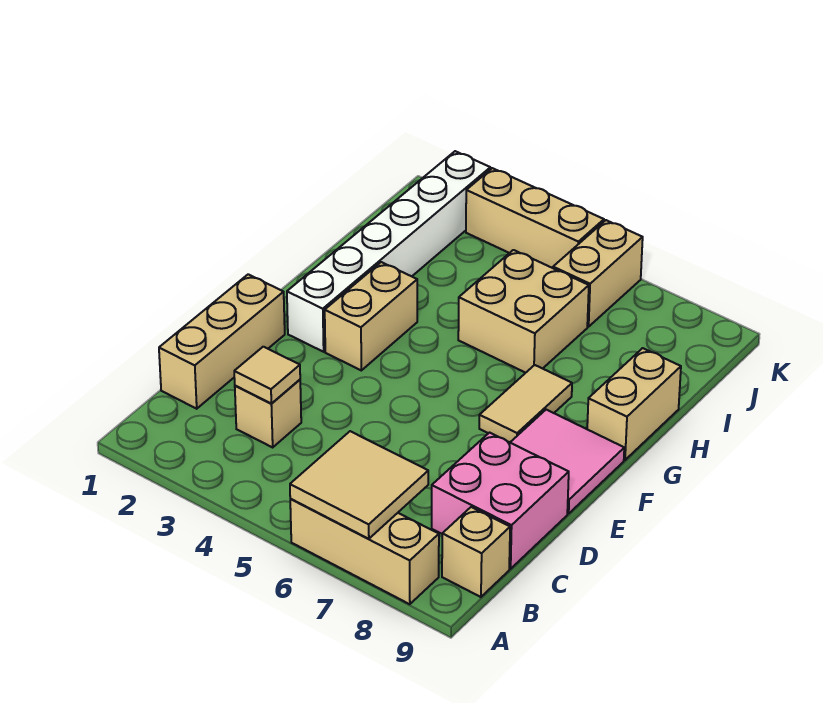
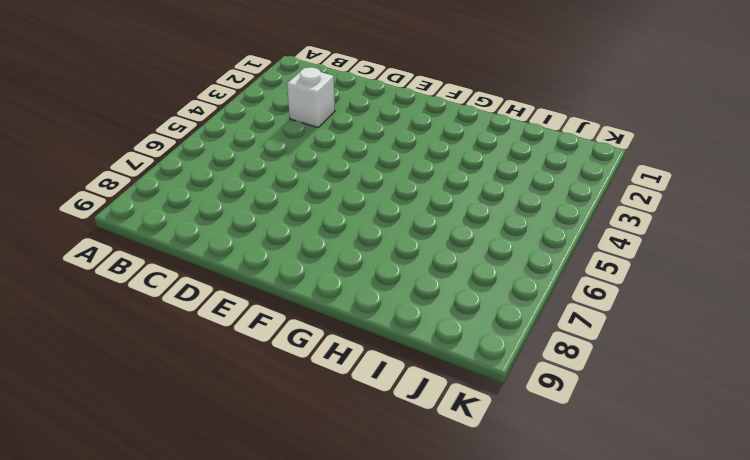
white brick C3 level 1 -> tan brick C3 level 1
none -> tan brick A6:A8 level 1
none -> tan brick B9 level 1
none -> tan brick C1:E1 level 1

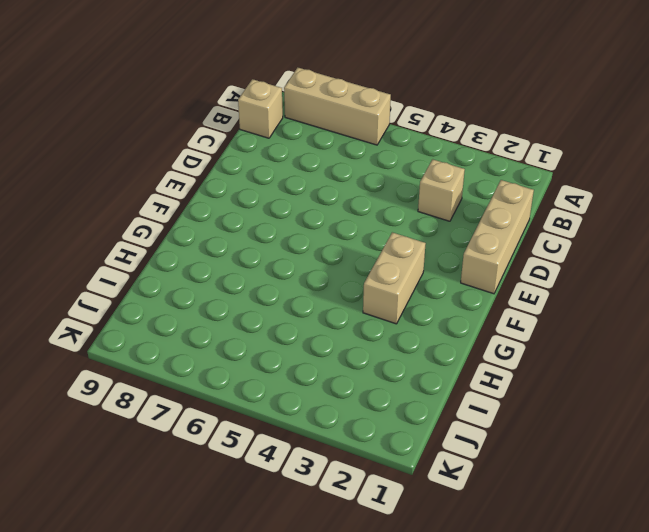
none -> pink brick C8:D9 level 1
none -> pink tile E8:F9 level 1
none -> white brick F2:K2 level 1

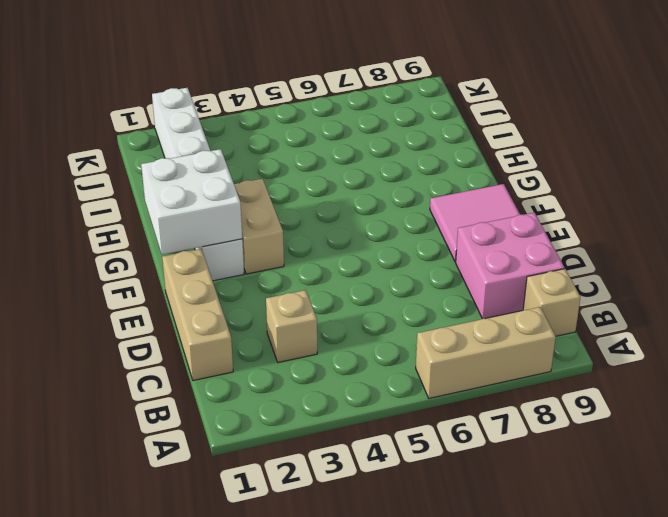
white brick F1:G2 level 2 -> none
none -> tan tile F7:G7 level 1
none -> tan brick G9:H9 level 1
none -> tan brick H5:I6 level 1

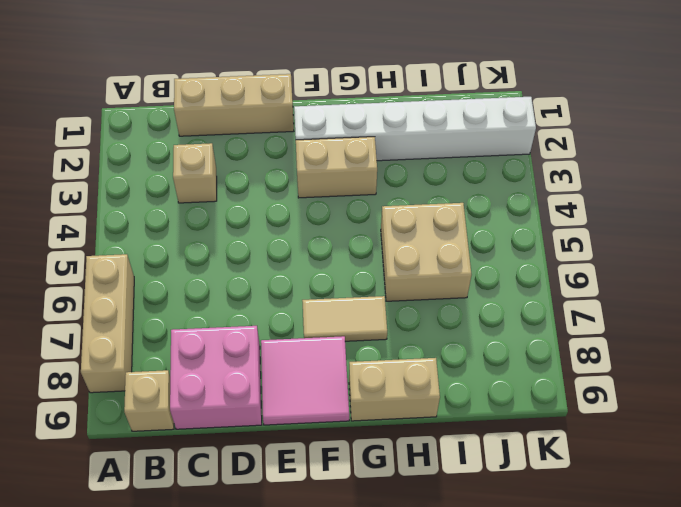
none -> tan brick J6:K6 level 1
none -> tan brick K3:K5 level 1
none -> tan tile A6:B7 level 2

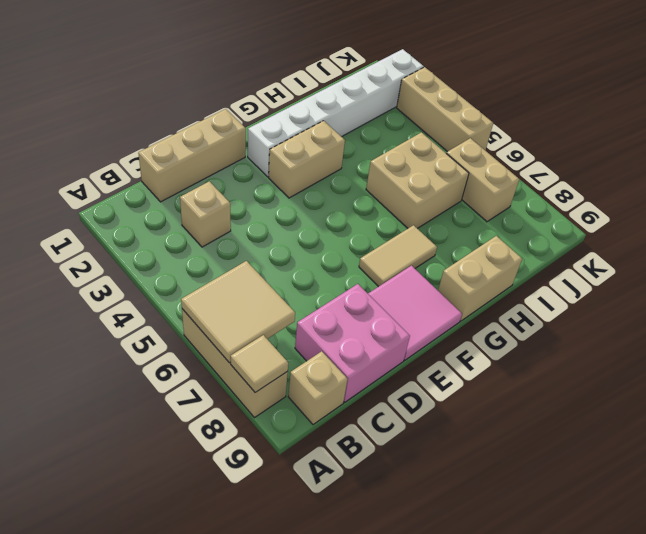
tan tile A8 level 2 -> tan tile C3 level 2
tan brick J6:J7 level 1 -> tan brick J6:K6 level 1

